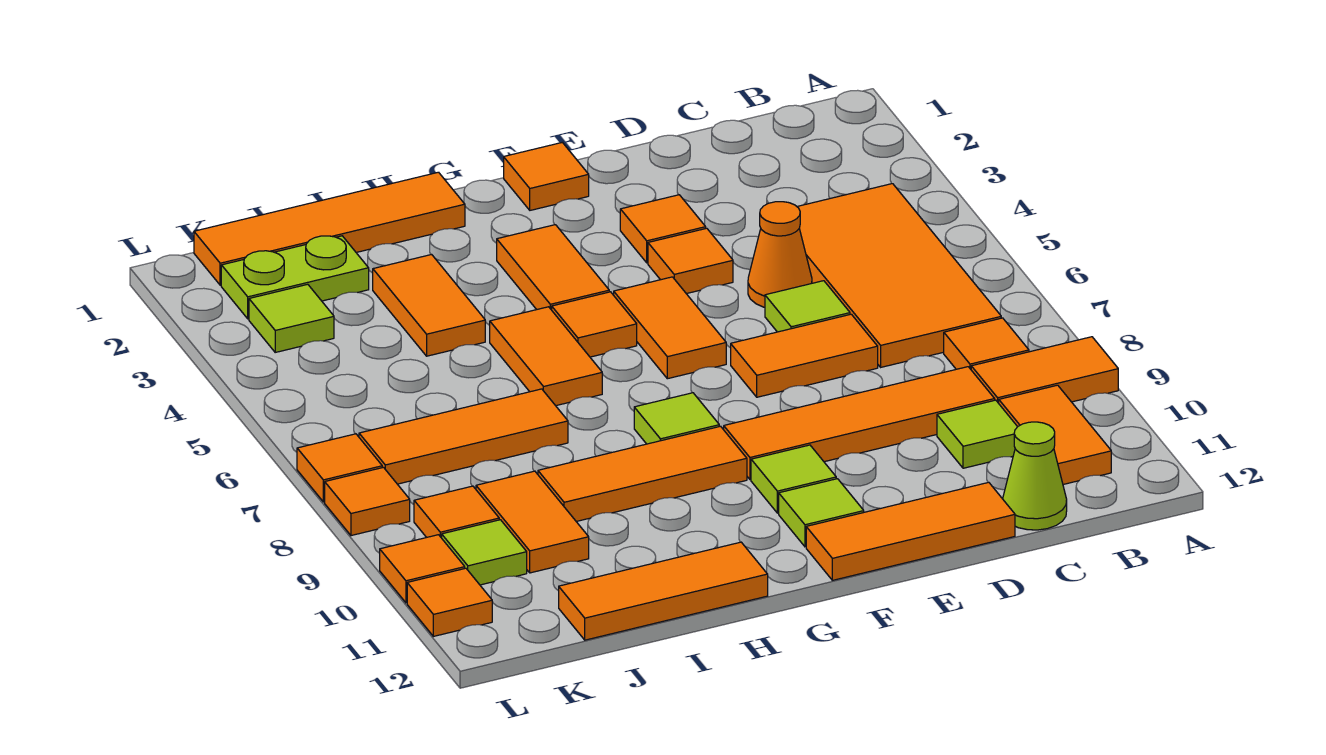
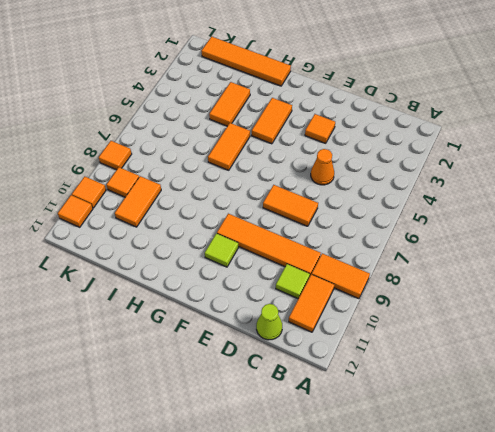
none -> orange tile B4:C7 level 1
none -> orange tile B8 level 1
none -> lime tile D6 level 1
none -> orange tile D12:F12 level 1

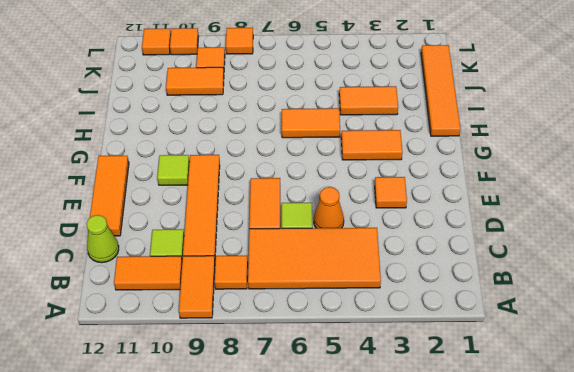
none -> orange tile E4 level 1
none -> orange tile F1 level 1
none -> orange tile F5:F6 level 1
none -> lime tile F11 level 1

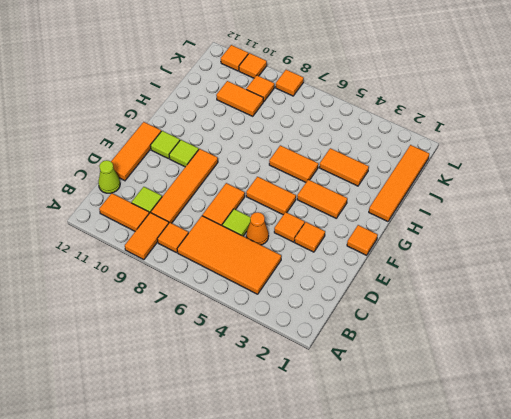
none -> orange tile G5 level 1
none -> lime tile G8 level 1
none -> orange tile G9:I9 level 1
none -> orange tile H12:J12 level 1

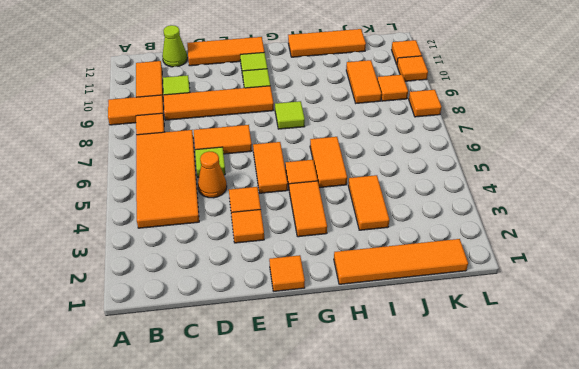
none -> orange tile G9:I9 level 1
none -> orange tile I7:K7 level 1
none -> lime plate J2:K2 level 1
none -> lime tile K3 level 1

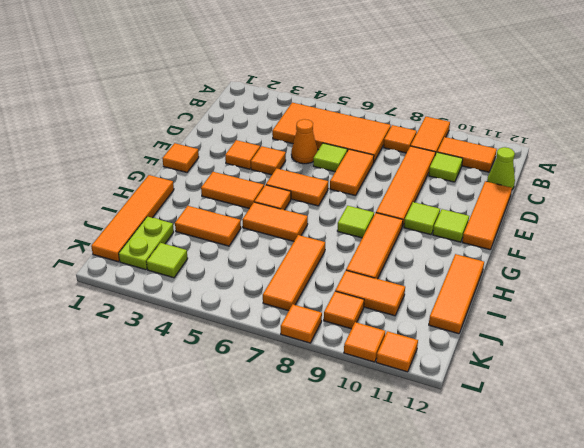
none -> lime tile K10 level 1
none -> orange tile L7 level 1

